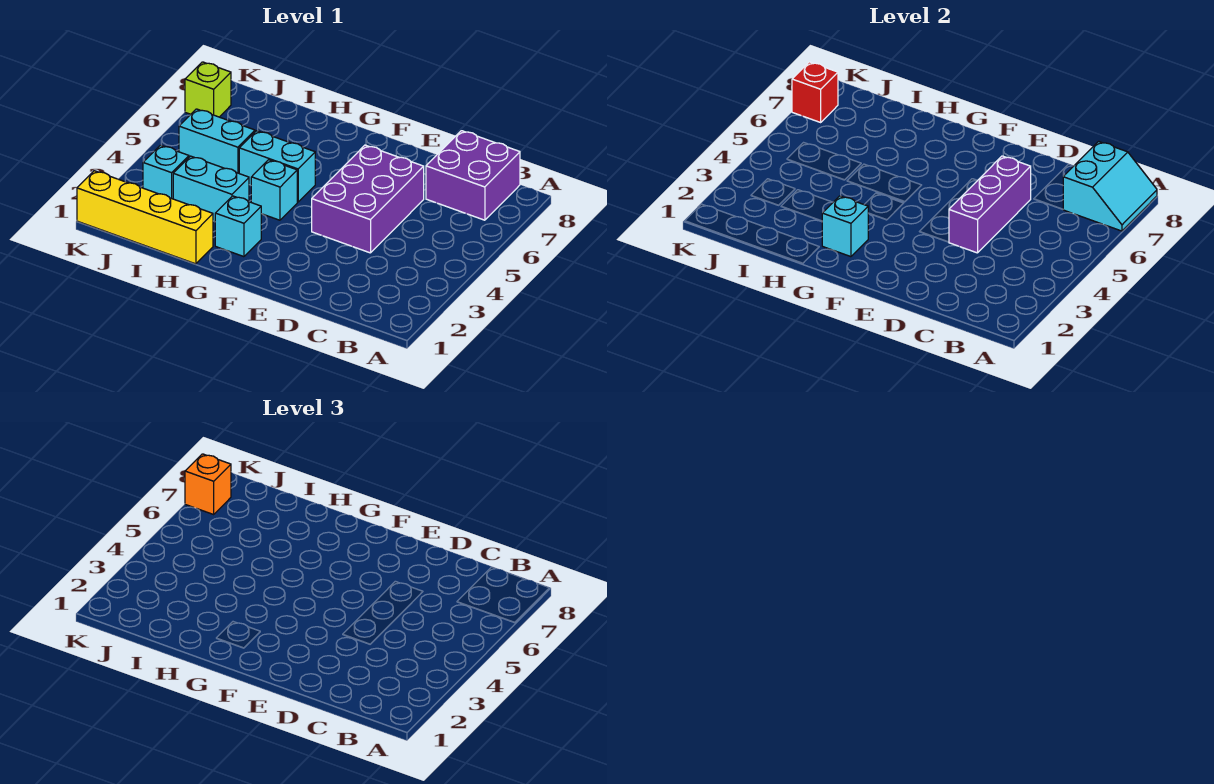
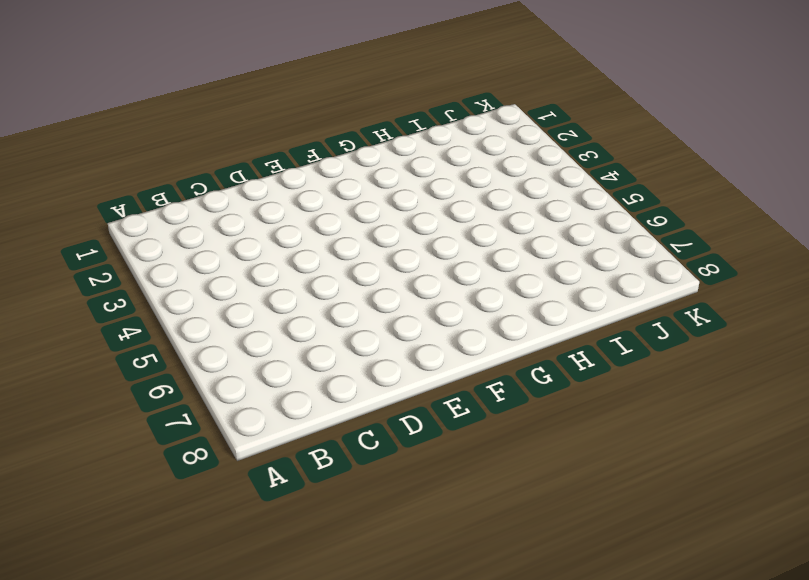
none -> purple brick B7:C8 level 1
none -> purple brick D4:E6 level 1
none -> cyan brick G2 level 1

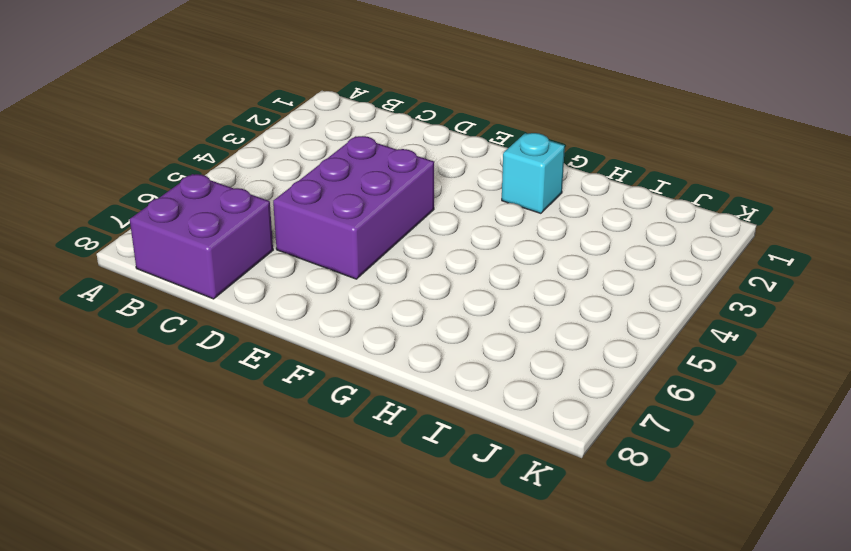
none -> cyan brick G4 level 1
none -> cyan brick G5:H5 level 1
none -> yellow brick H1:K1 level 1

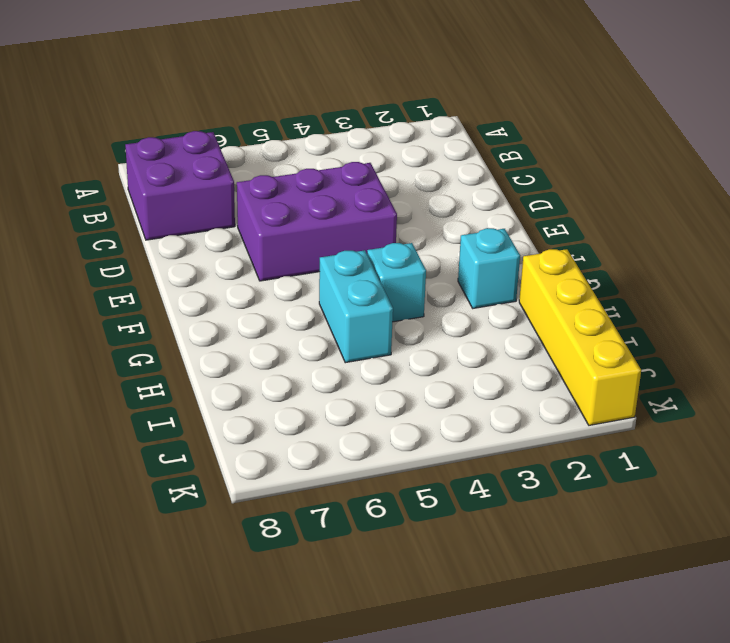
none -> cyan brick H3:I3 level 1
none -> cyan brick I5:J5 level 1
none -> cyan brick J3 level 1

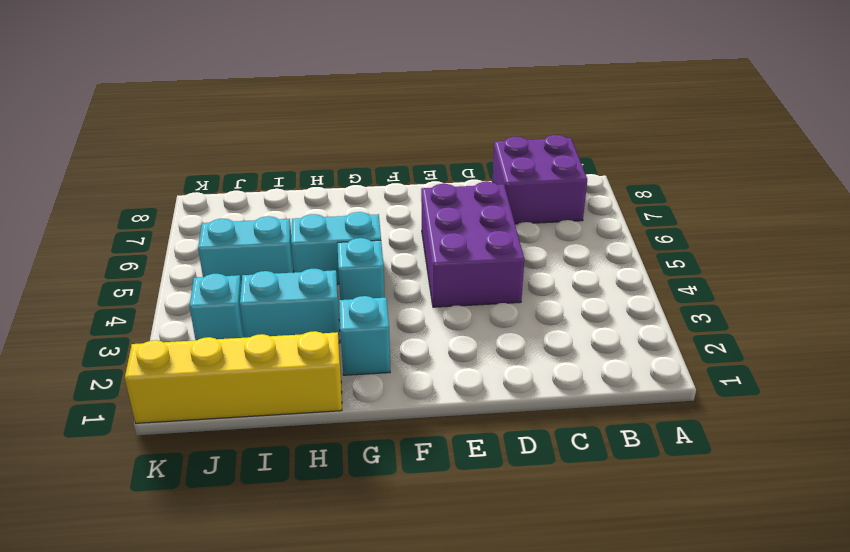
none -> lime brick K7 level 1
none -> cyan slope A7:B8 level 2 top B
none -> purple brick D4:D6 level 2

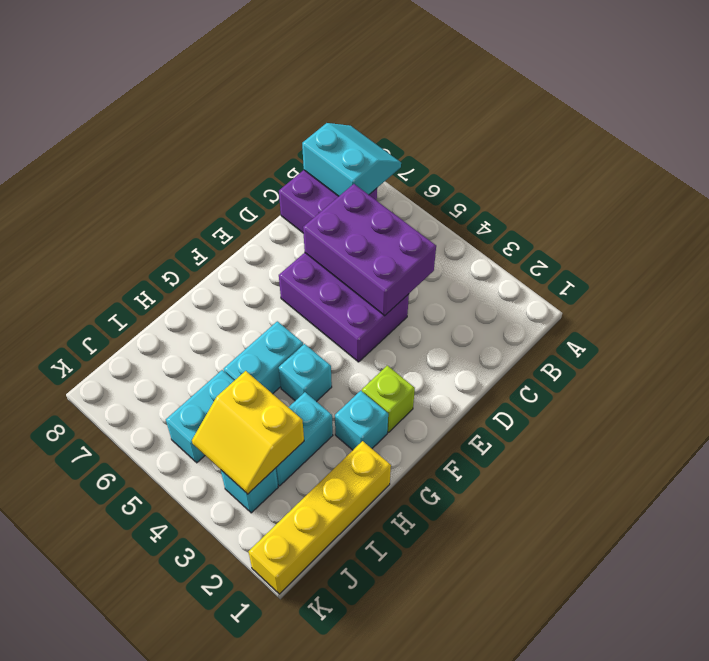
purple brick C4:D6 level 2 -> purple brick D4:D6 level 2
lime brick F2 level 1 -> lime brick K7 level 1
yellow slope I3:J4 level 2 top I -> none
none -> cyan brick G2 level 2
none -> red brick K7 level 2
none -> orange brick K7 level 3

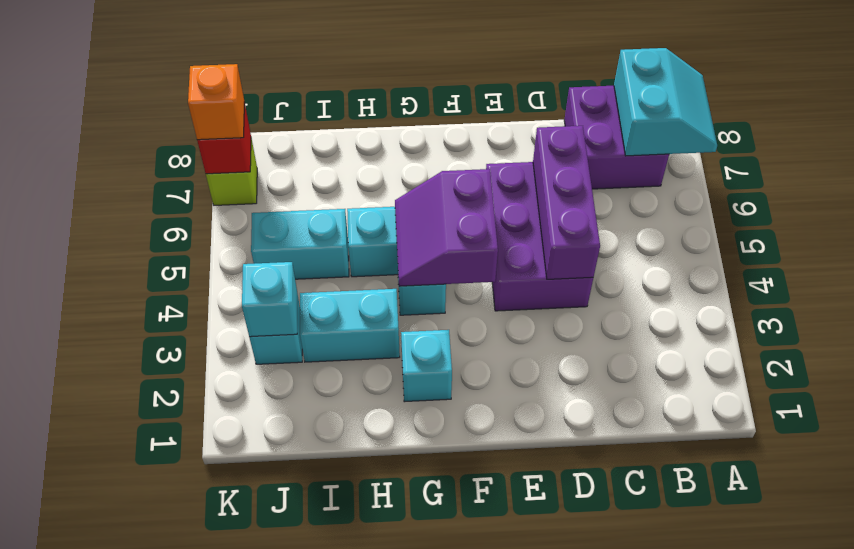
purple slope F4:G5 level 2 top F -> none
cyan brick J3 level 2 -> cyan brick G2 level 2
none -> yellow brick H1:K1 level 1

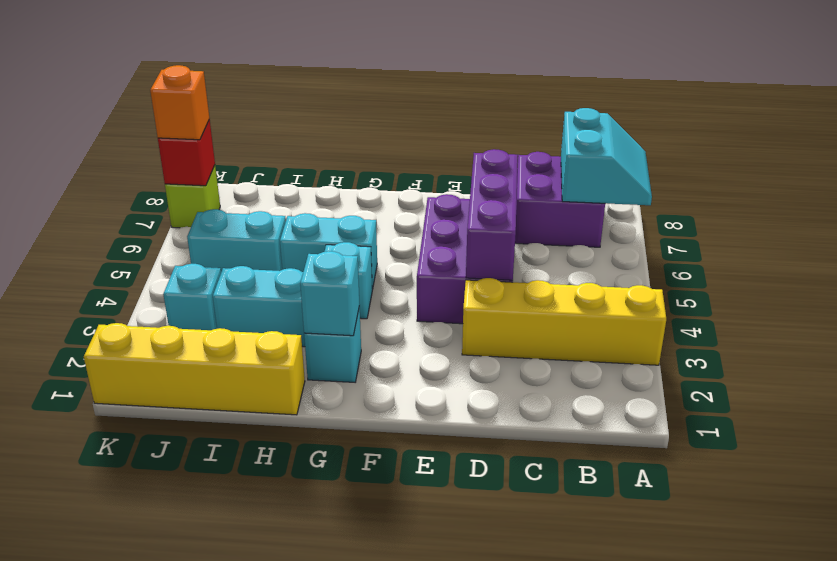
yellow brick A3:D3 level 1 -> none

